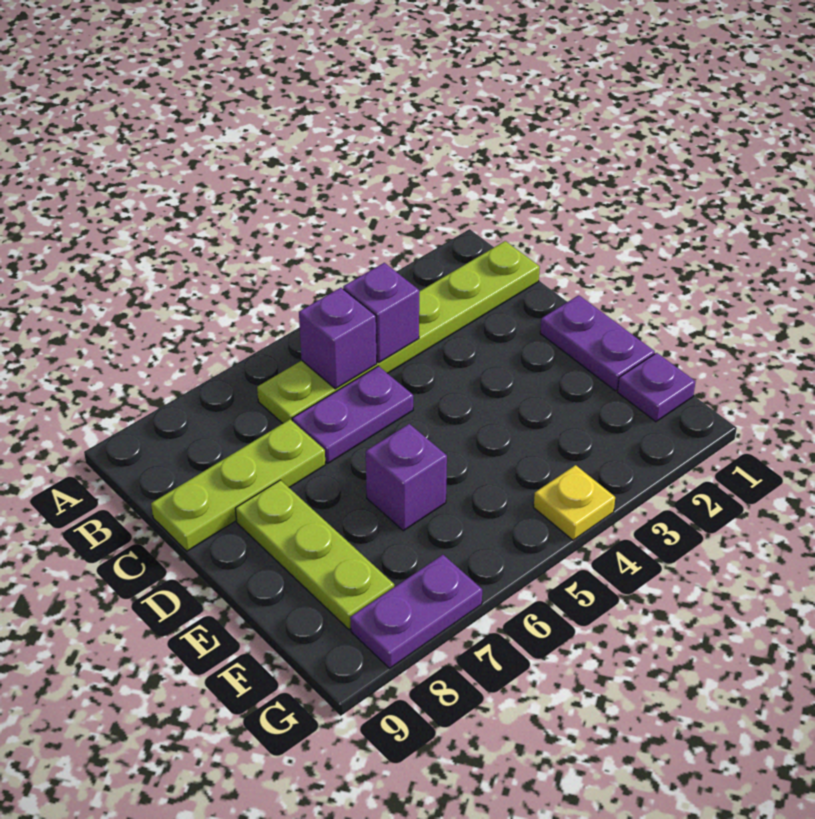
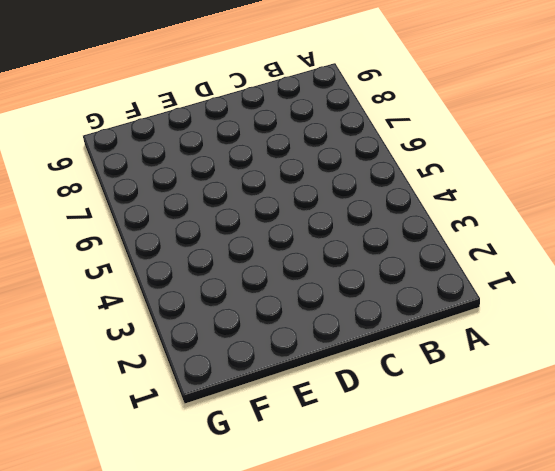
none -> lime plate B1:B6 level 1
none -> purple plate C5:C6 level 1

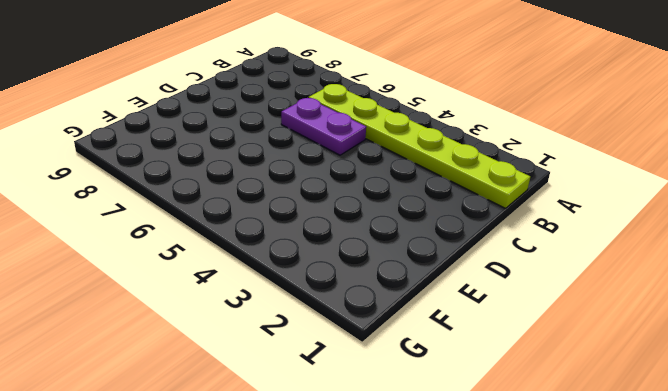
none -> lime plate C7:C9 level 1
none -> purple plate D1:E1 level 1

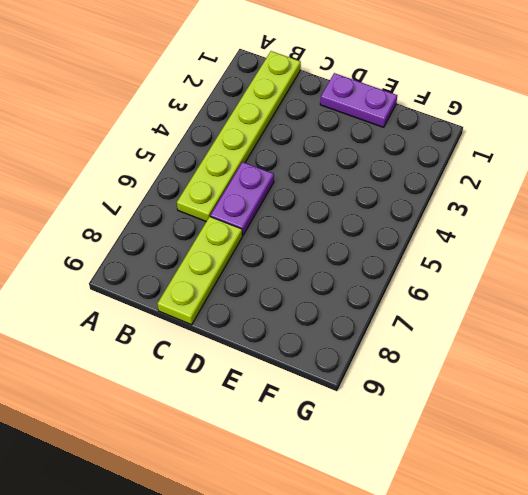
none -> lime plate D8:F8 level 1
none -> purple brick E6 level 1

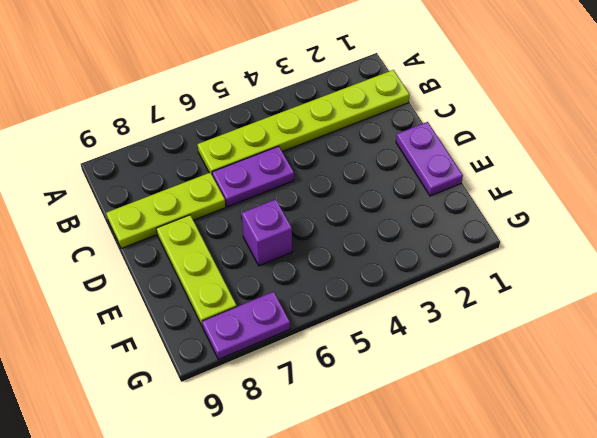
none -> purple plate F1 level 1
none -> yellow plate G4 level 1

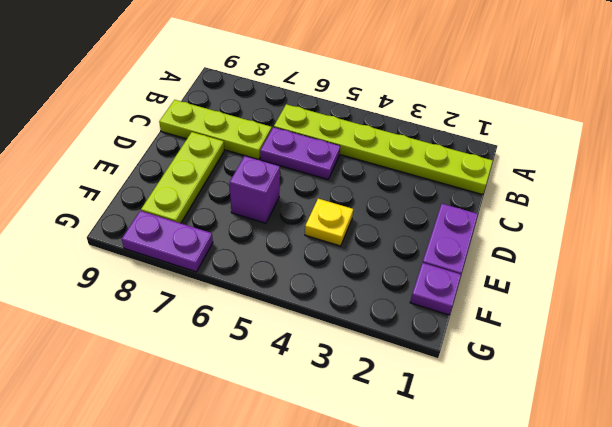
yellow plate E4 level 1 -> yellow plate G4 level 1
none -> purple brick B4 level 2
none -> purple brick B5 level 2

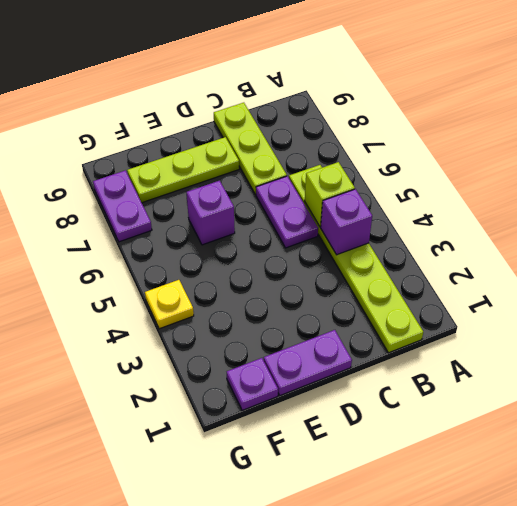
lime brick B5 level 2 -> purple brick B5 level 2

